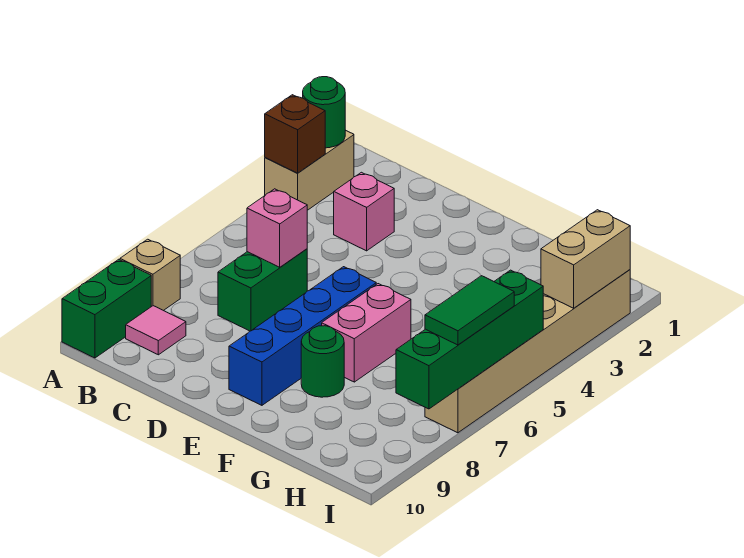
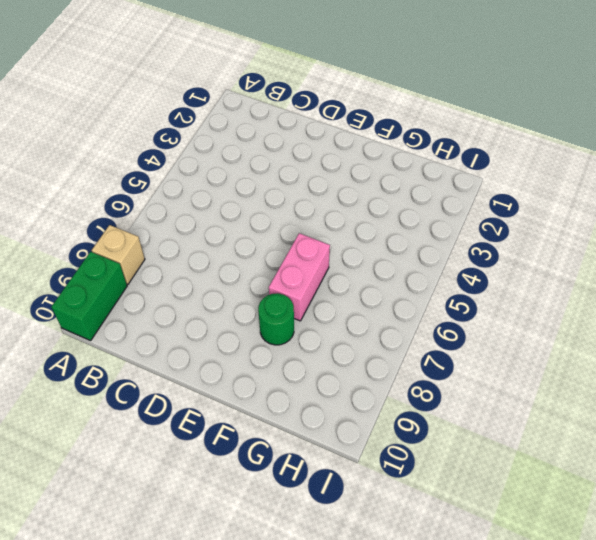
none -> tan brick A2:A3 level 1
none -> pink tile B9 level 1
none -> pink brick C3 level 1

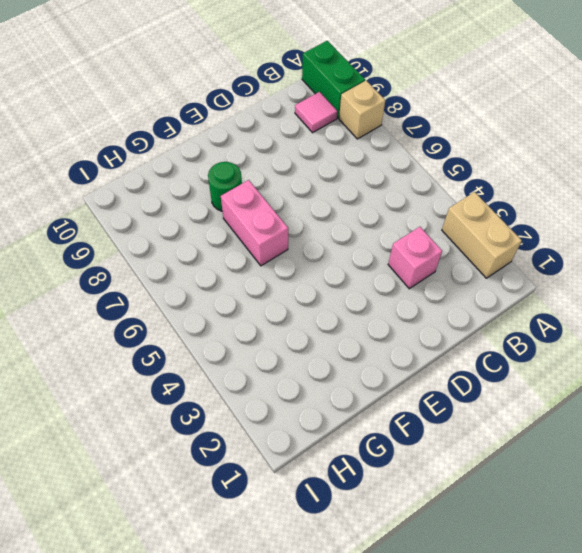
none -> green brick C6:C7 level 1
none -> blue brick E6:E9 level 1
none -> tan brick I2:I7 level 1

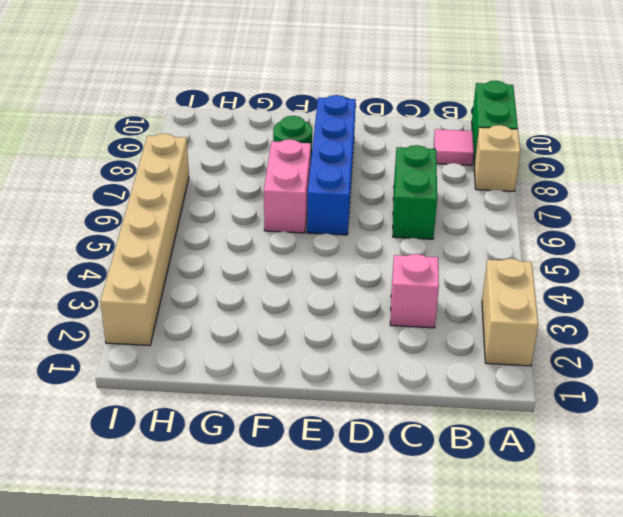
none -> green round brick A2 level 2
none -> brown brick A3 level 2
none -> pink brick C6 level 2

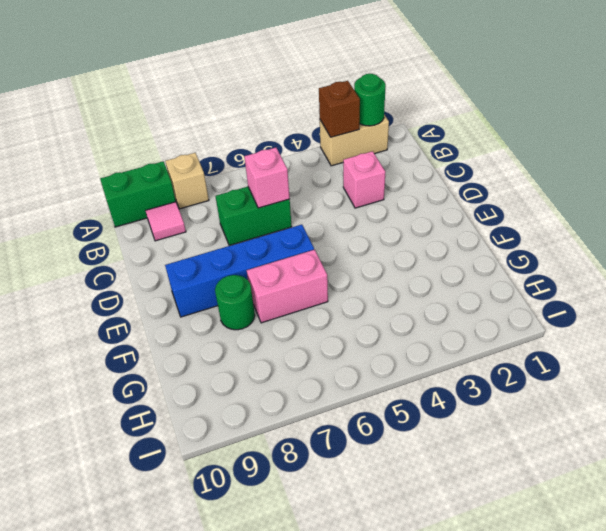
none -> tan brick I2:I7 level 1
none -> tan brick I2:I3 level 2
none -> green brick I5:I8 level 2

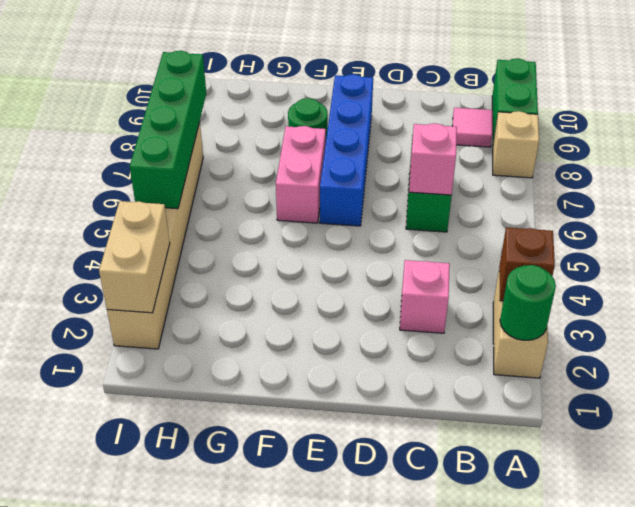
none -> green tile I6:I7 level 3

